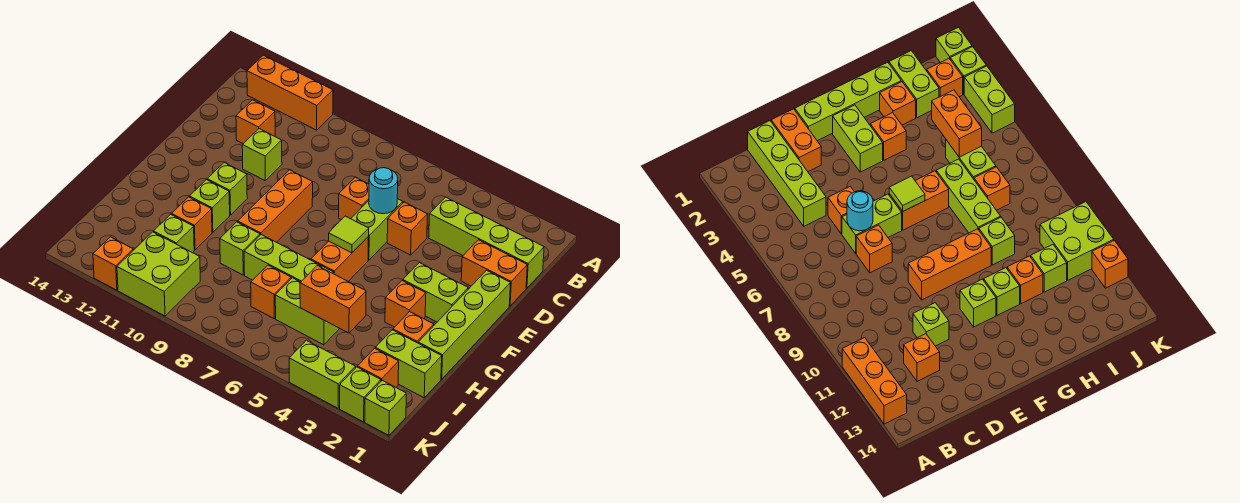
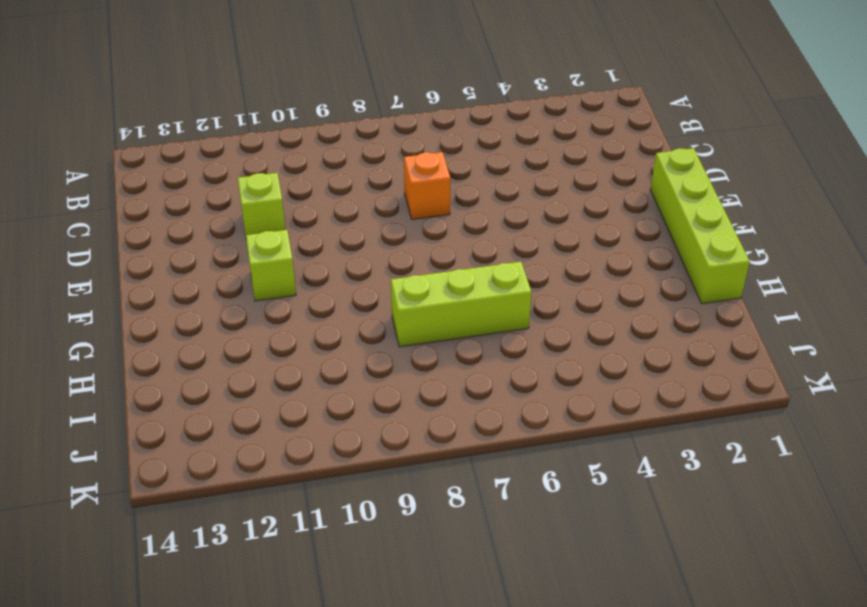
none -> orange brick A11:A13 level 1
none -> lime brick C1:C4 level 1
none -> orange brick C12 level 1
none -> orange brick D1:D2 level 1

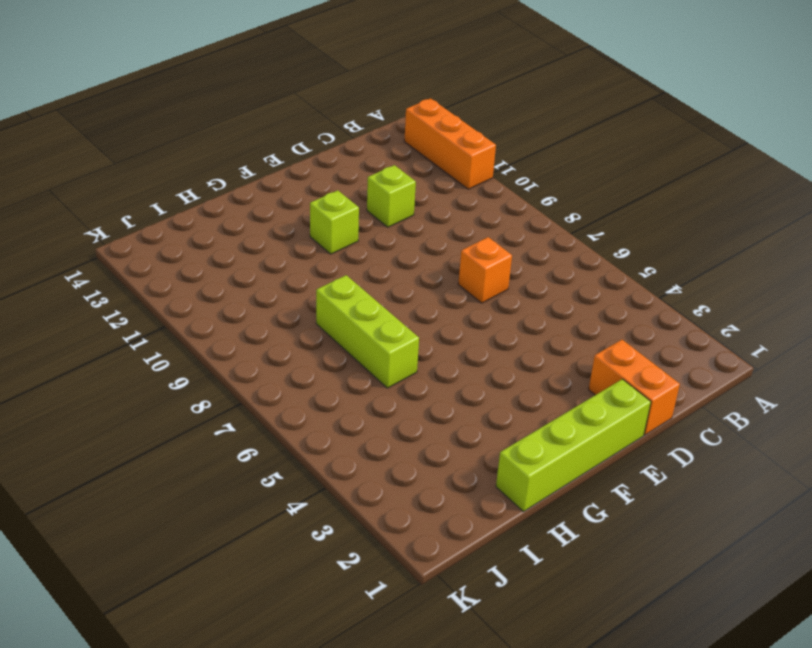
none -> lime brick C1:C4 level 1
none -> orange brick C12 level 1
none -> orange brick D5 level 1
none -> lime brick D6:E6 level 1

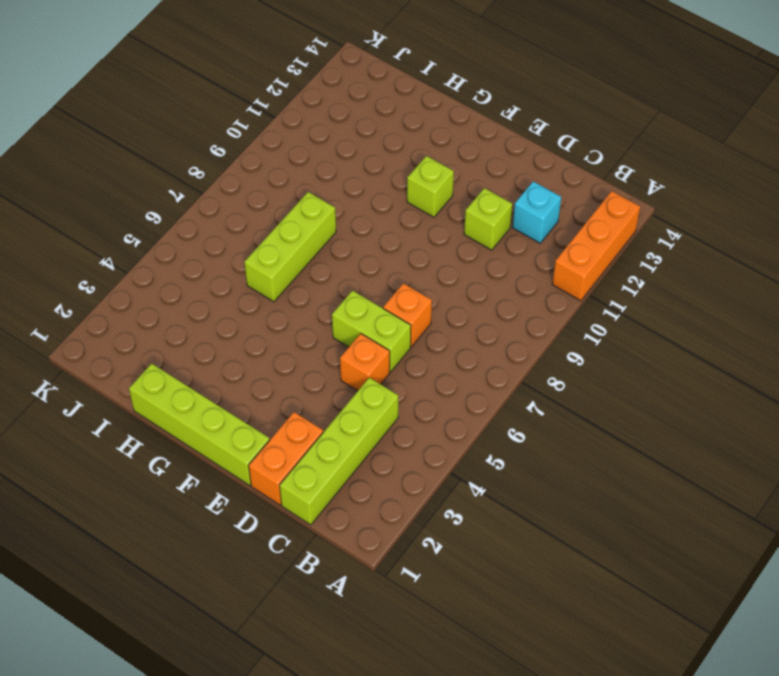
cyan brick C12 level 1 -> orange brick C12 level 1
none -> orange brick E9:G9 level 1
none -> lime brick F2:F3 level 1
none -> orange brick F6:G6 level 1
none -> orange brick G3 level 1

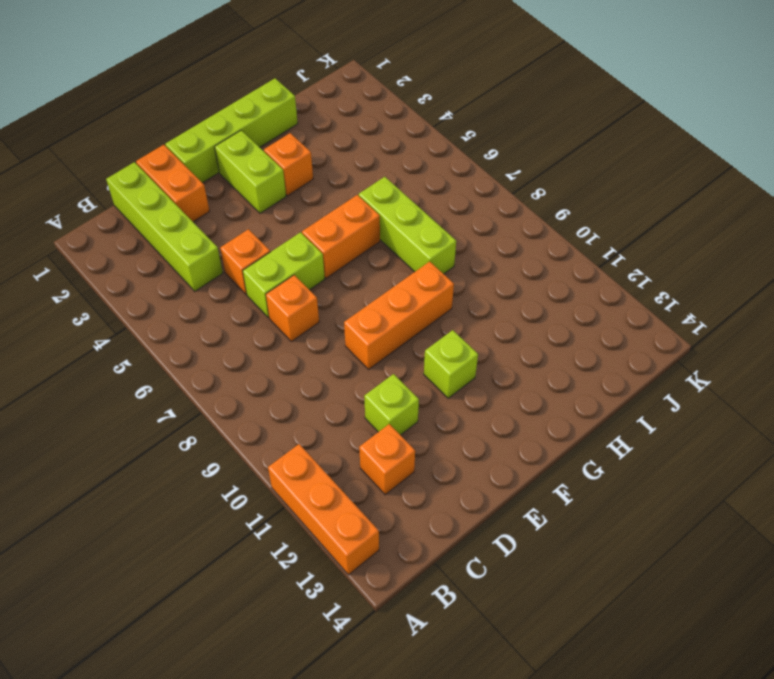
none -> lime brick G11 level 1
none -> orange brick H2 level 1
none -> lime brick H9 level 1
none -> orange brick H11 level 1

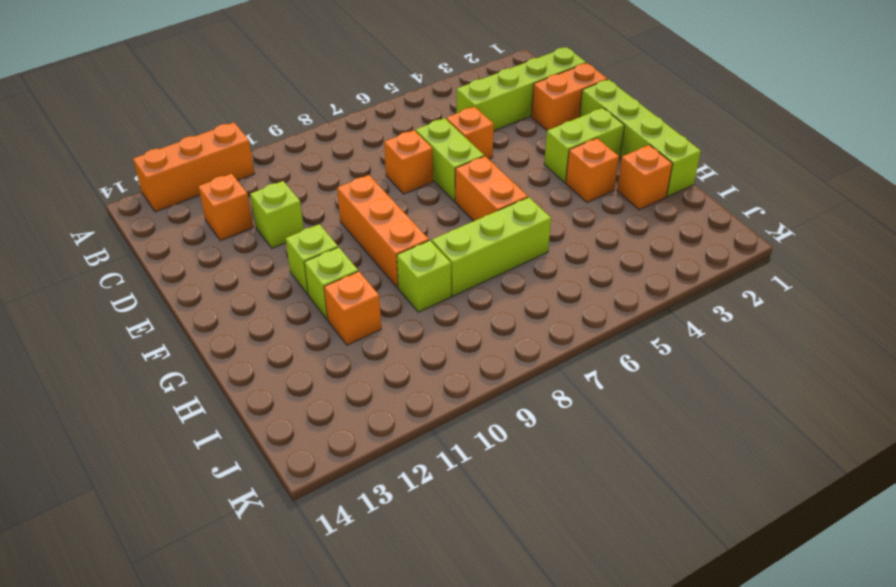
none -> lime brick I1:I2 level 1
none -> lime brick I5:I6 level 1
none -> orange brick I7 level 1
none -> lime brick I11 level 1

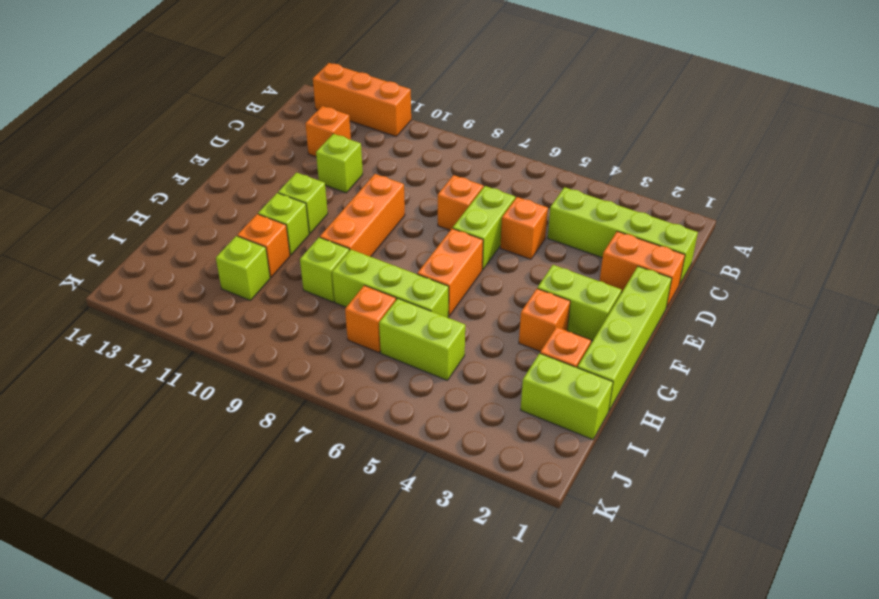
none -> orange brick J2 level 1
none -> lime brick J10:K11 level 1
none -> lime brick K1 level 1
none -> lime brick K2 level 1

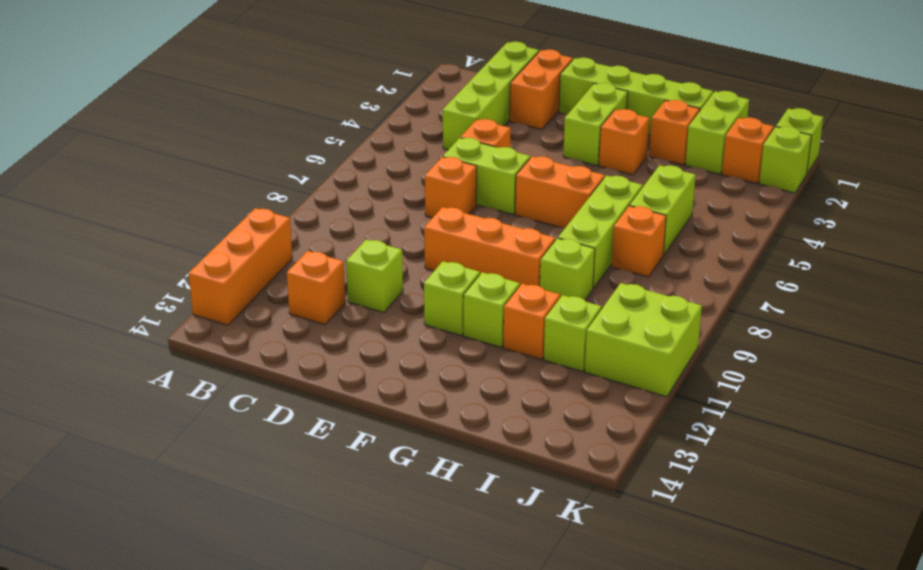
none -> lime brick K3:K4 level 1
none -> orange brick K12 level 1
none -> cyan round brick D6 level 2
none -> lime tile F6 level 2

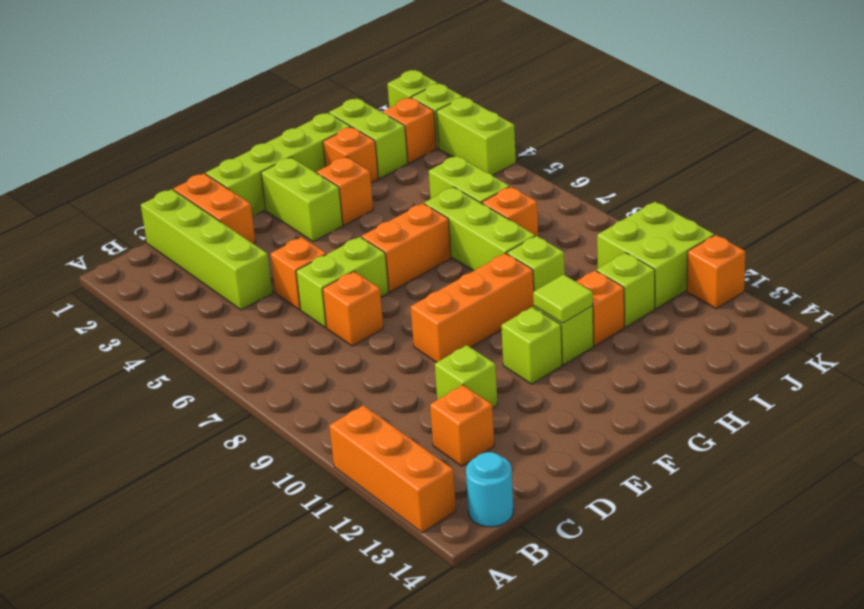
cyan round brick B14 level 1 -> cyan round brick D6 level 2
lime tile G11 level 2 -> lime tile F6 level 2
none -> orange brick I4:I5 level 2

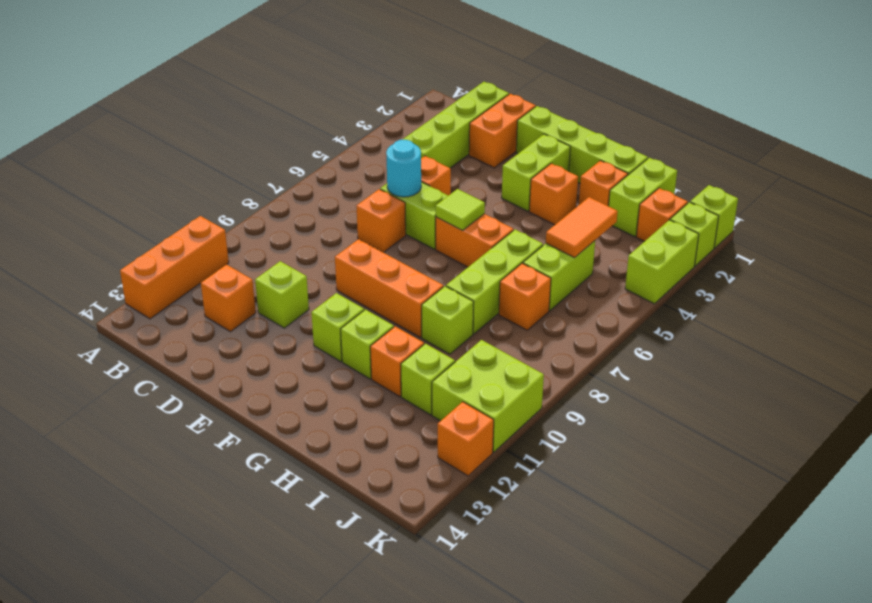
orange tile I4:I5 level 2 -> orange brick I4:I5 level 2

